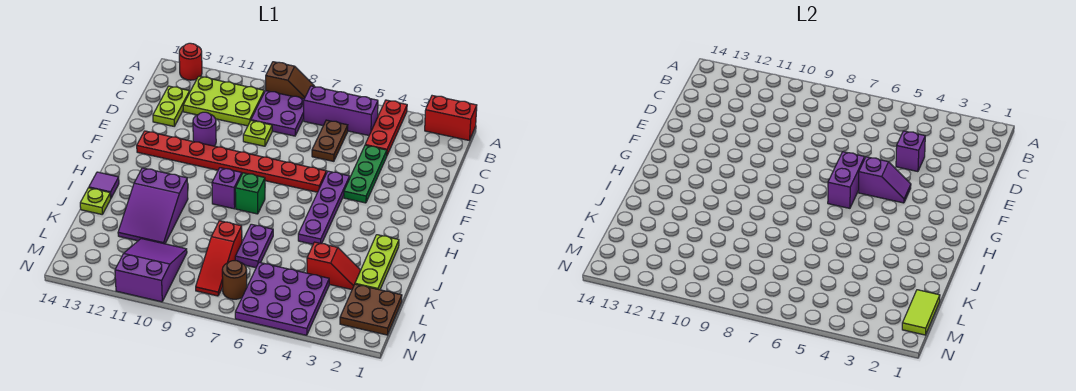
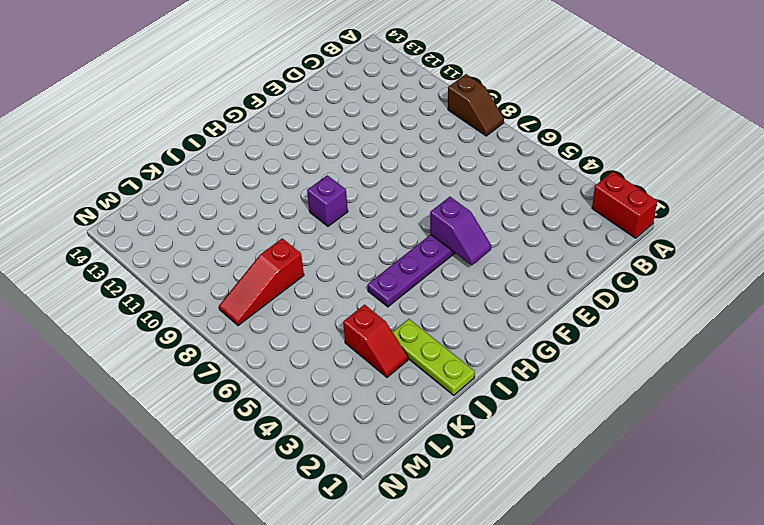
lime plate J1:J3 level 1 -> lime plate I2:K2 level 1
none -> red plate A4:C4 level 1
none -> red round brick A13 level 1
none -> purple brick B5:B7 level 1
none -> purple plate B8:C9 level 1

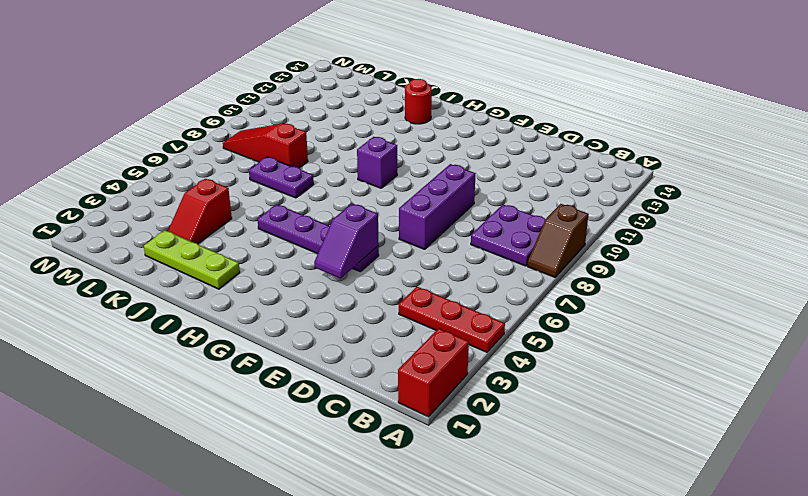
purple brick E7:E9 level 1 -> purple brick B5:B7 level 1
red round brick I13 level 1 -> red round brick A13 level 1
none -> lime plate B10:C12 level 1
none -> brown plate C6:D6 level 1
none -> lime plate C13:D13 level 1
none -> green plate D4:F4 level 1

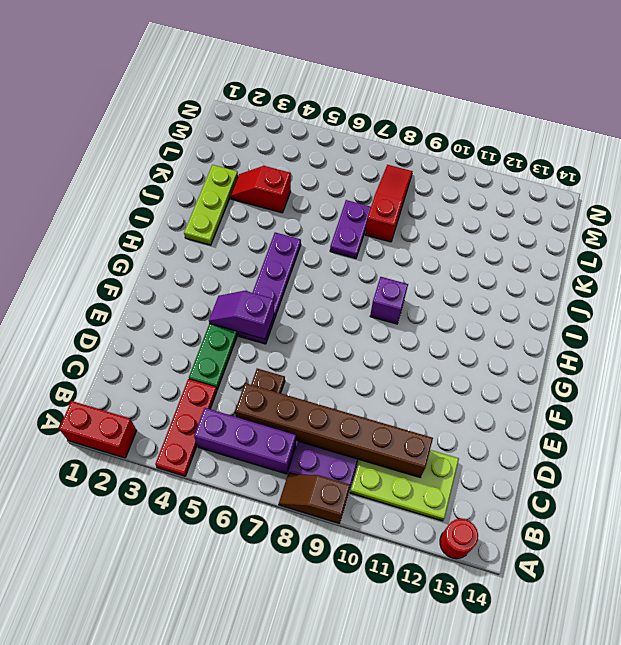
brown brick C6:C11 level 2 -> none
none -> lime plate C13:D13 level 1
none -> lime plate D9 level 1
none -> purple round brick E11 level 1
none -> red plate F6:F13 level 1

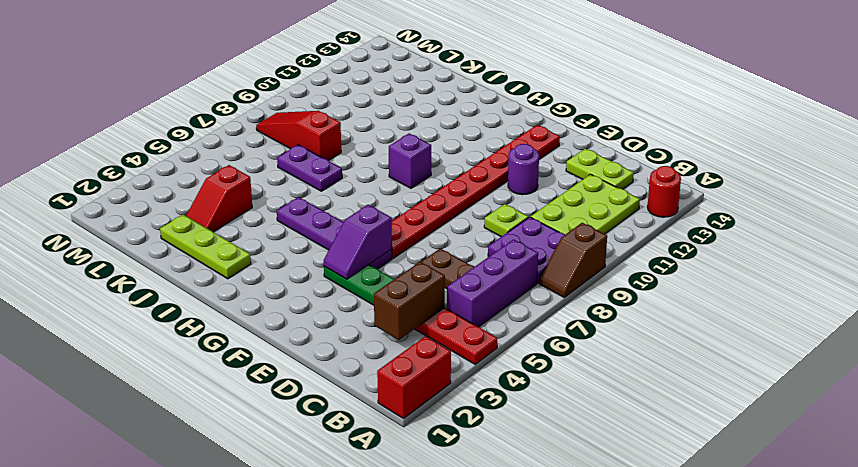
brown brick C3:C4 level 2 -> none
none -> green brick H8 level 1
none -> purple slope I11:K12 level 1 top I
none -> purple tile I14 level 1
none -> lime plate J14 level 1

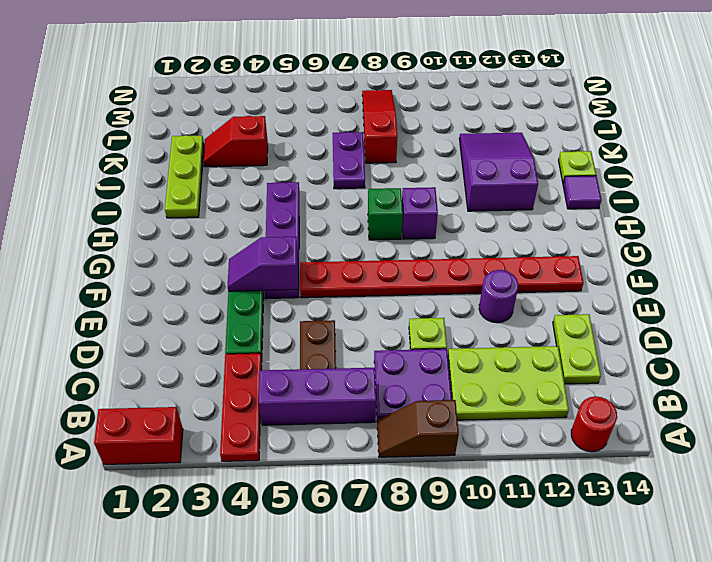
none -> brown plate L1:M2 level 1
none -> purple plate L4:N6 level 1
none -> purple slope L10:N11 level 1 top N
none -> brown round brick M7 level 1

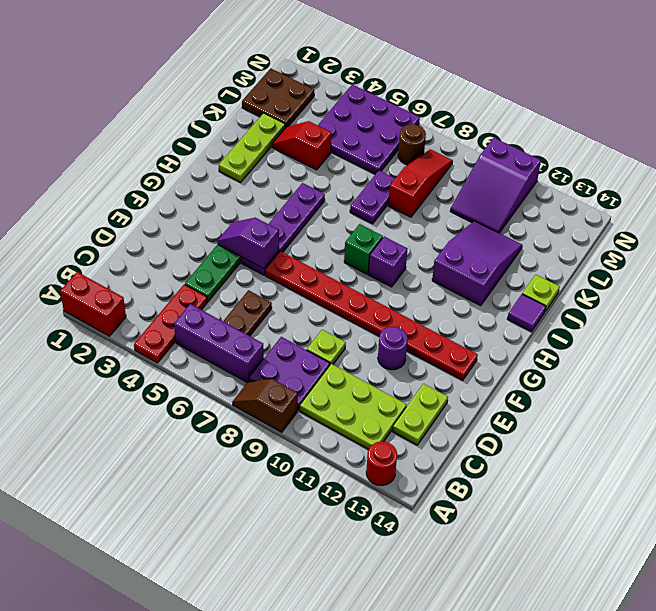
none -> purple brick D4 level 2
none -> purple brick F6:G6 level 2
none -> lime tile L1:M1 level 2

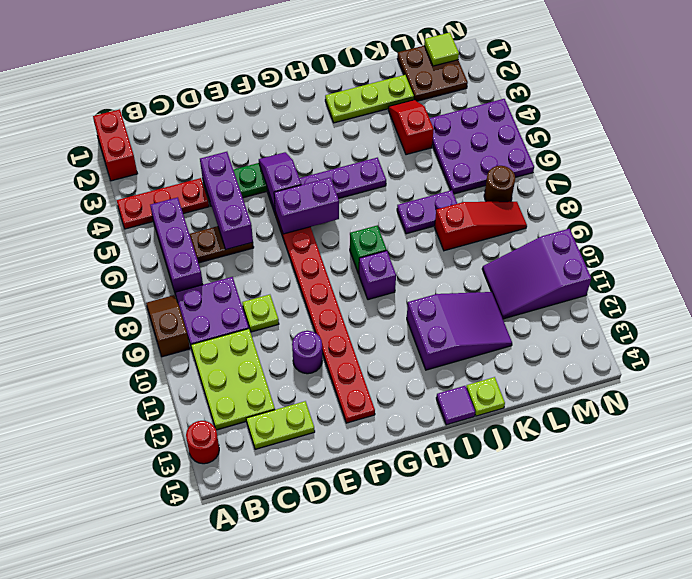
purple brick D4:D6 level 2 -> purple brick D4 level 2
lime tile M1 level 2 -> lime tile L1:M1 level 2

